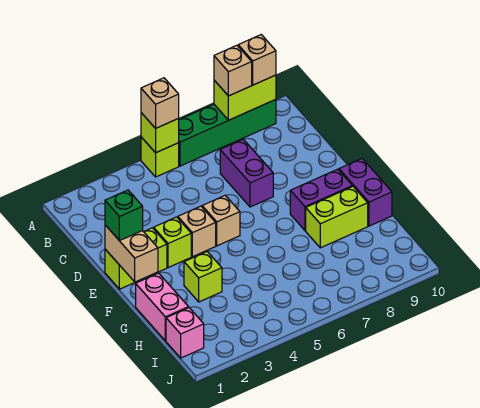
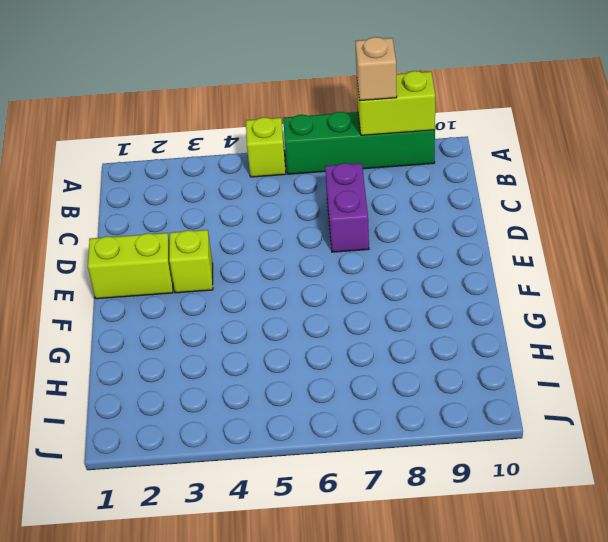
none -> tan brick E4 level 1
none -> tan brick E5 level 1
none -> purple brick F8:F9 level 1

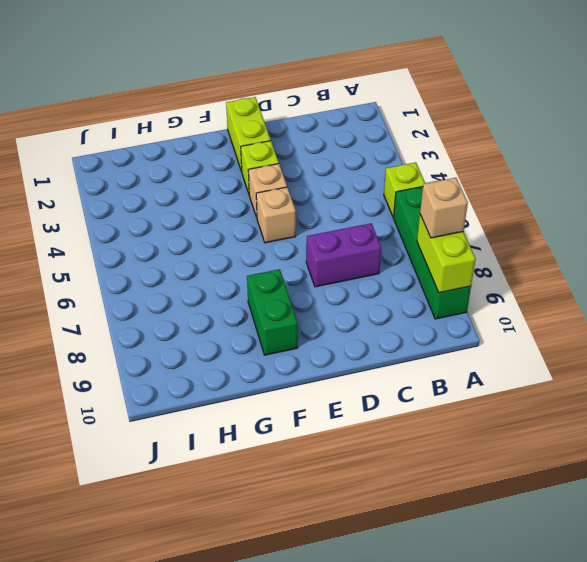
green brick F8:F9 level 1 -> purple brick F8:F9 level 1
none -> purple brick F10:G10 level 1
none -> pink brick G1:H1 level 1
none -> lime brick G3 level 1

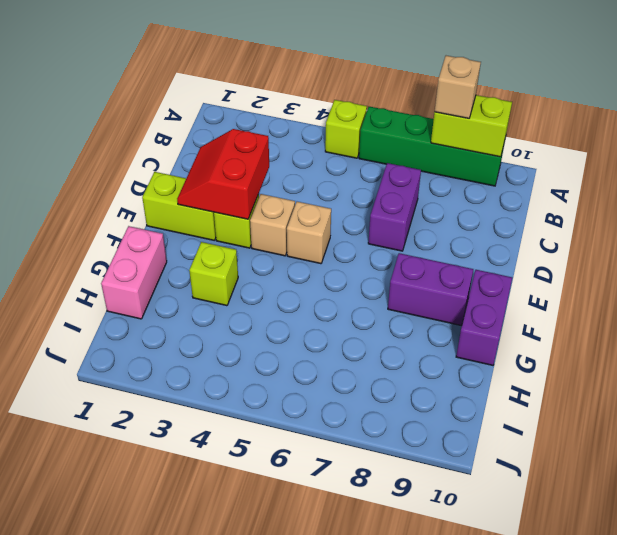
red slope D2:E3 level 2 top 3 -> none
none -> lime brick G8:G9 level 1
none -> pink brick I1 level 1
none -> lime brick A5 level 2

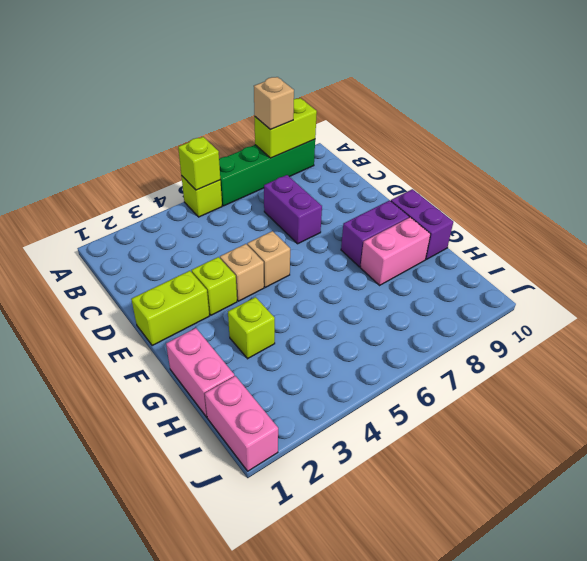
pink brick G8:G9 level 1 -> lime brick G8:G9 level 1
pink brick I1:J1 level 1 -> pink brick I1 level 1
none -> tan brick E1:F1 level 2
none -> tan brick A5 level 3
none -> tan brick A9 level 3

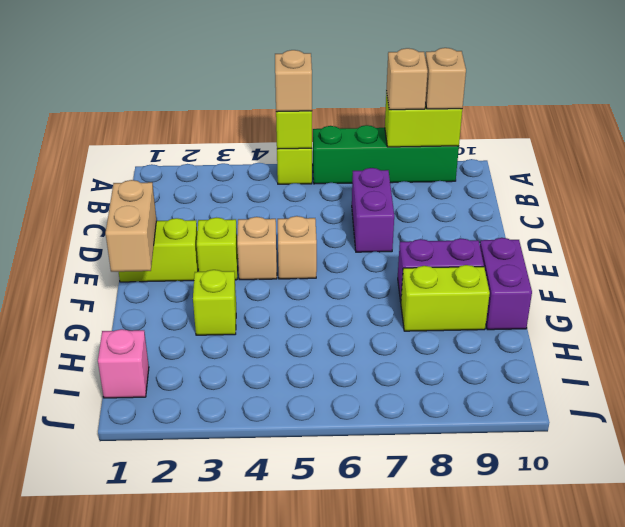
none -> pink brick G1:H1 level 1
none -> green brick E1 level 3

